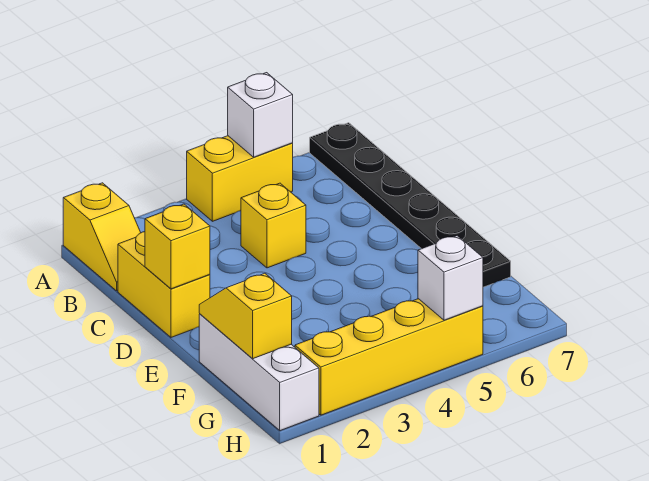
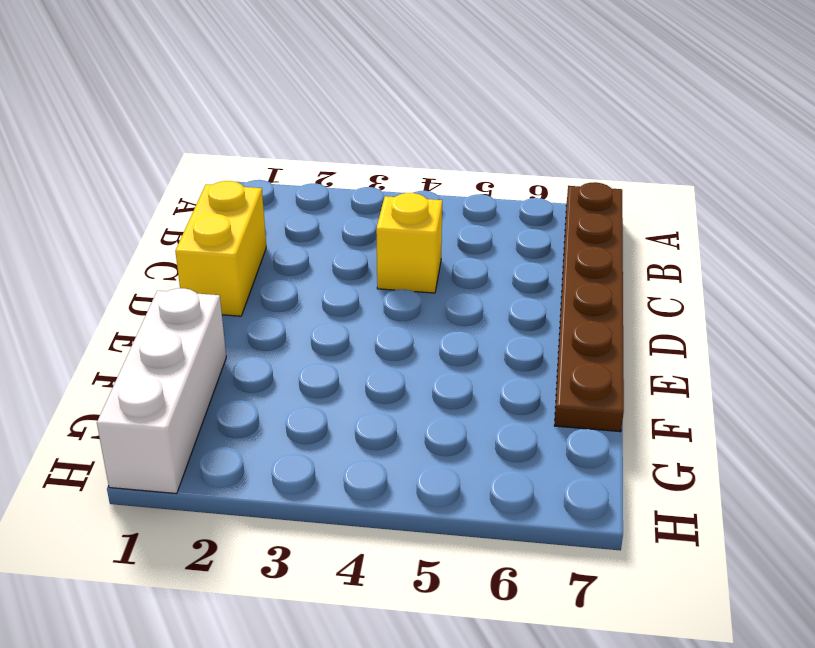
brown plate A7:F7 level 1 -> black plate A7:F7 level 1
none -> yellow slope A1:B1 level 1 top A
none -> yellow brick A4:A5 level 1

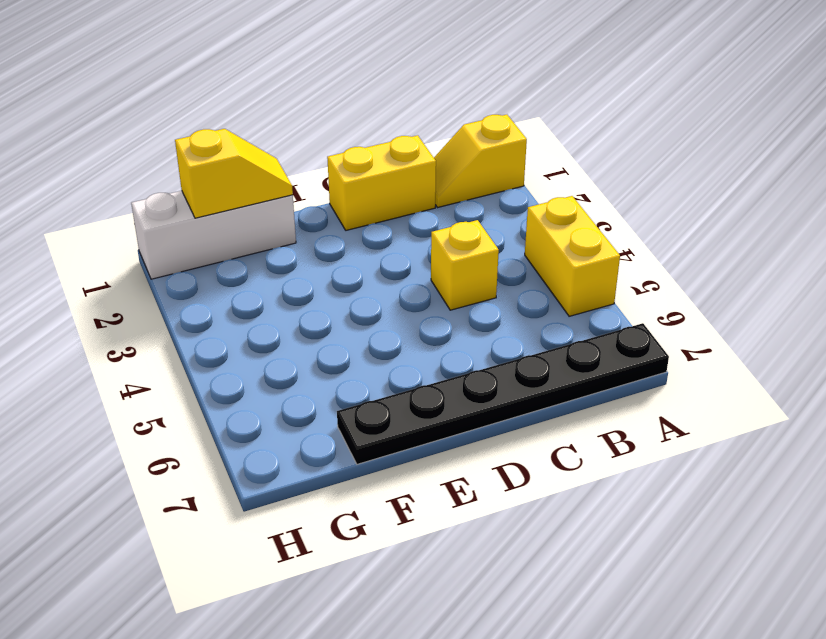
none -> yellow brick H2:H5 level 1
none -> white brick A5 level 2

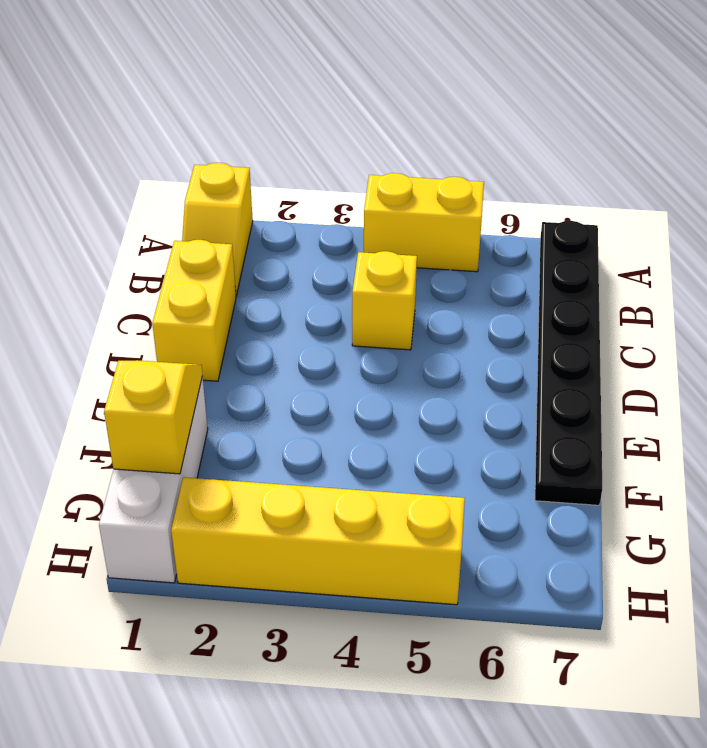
none -> white brick A5 level 2
none -> yellow brick D1 level 2

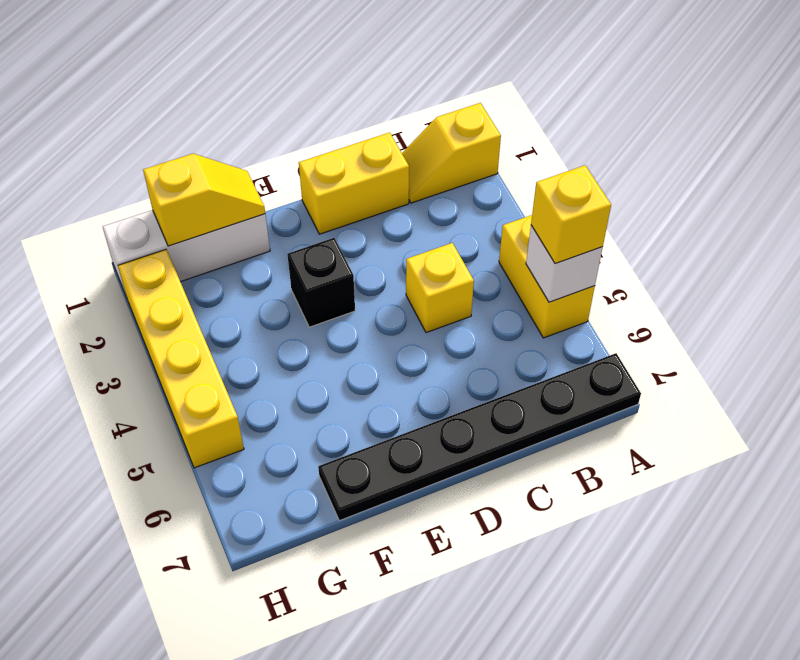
yellow brick A5 level 3 -> yellow brick D1 level 2
black brick E3 level 1 -> none
none -> white brick H5 level 2

